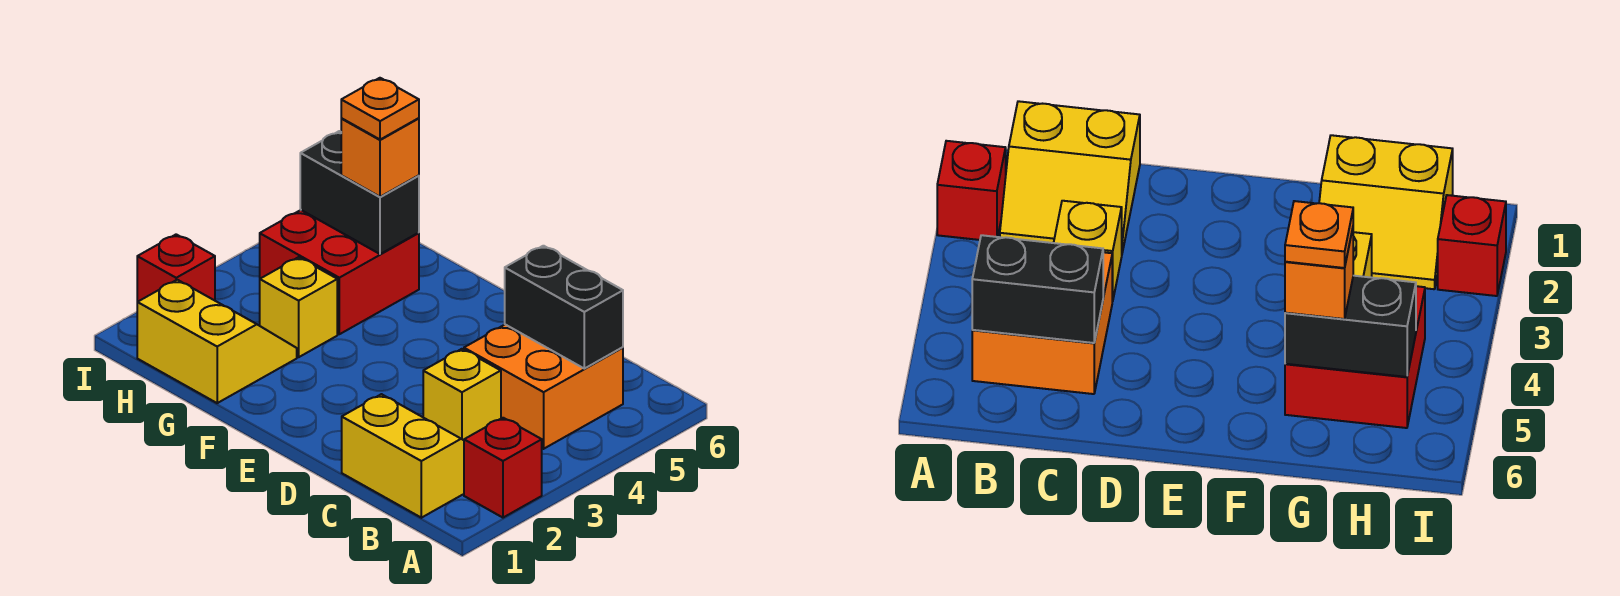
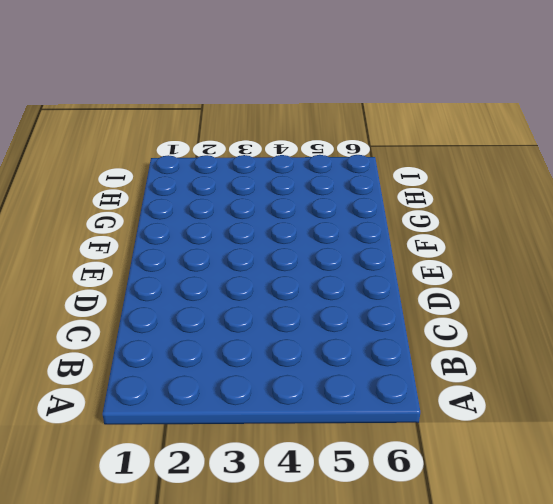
none -> red brick A2 level 1
none -> yellow slope B1:C2 level 1 top 1
none -> orange brick B4:C5 level 1

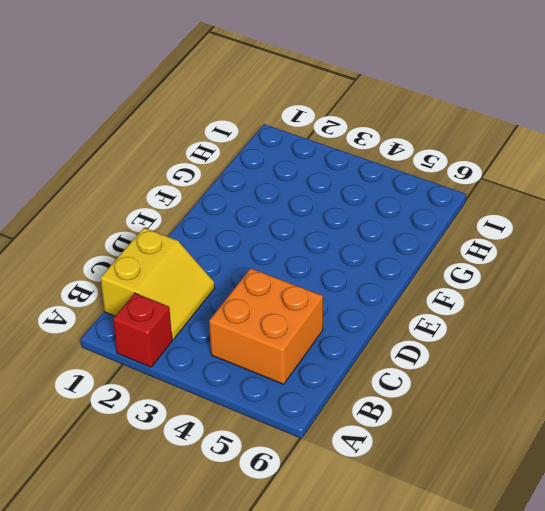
none -> yellow brick C3 level 1
none -> yellow slope G1:H2 level 1 top 1
none -> yellow brick G3 level 1

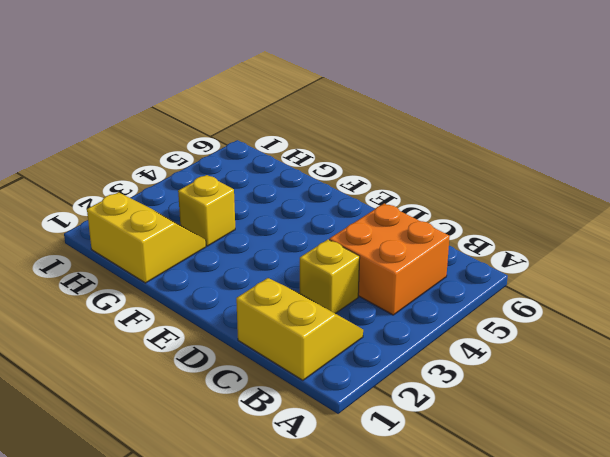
none -> red brick A2 level 1
none -> red brick G4:H5 level 1
none -> red brick I2 level 1

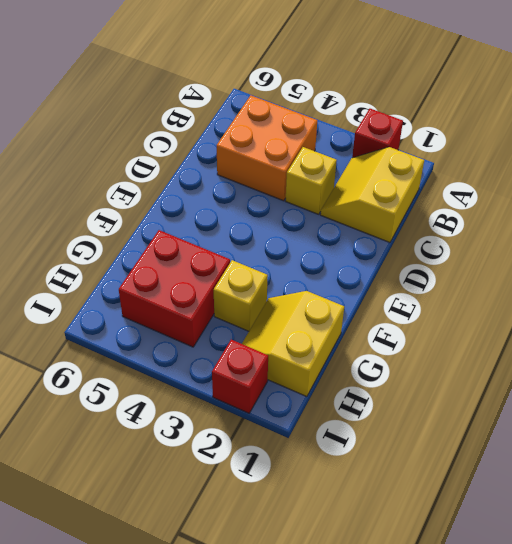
none -> black brick B5:C5 level 2
none -> black brick G5:H5 level 2
none -> orange brick G5 level 3

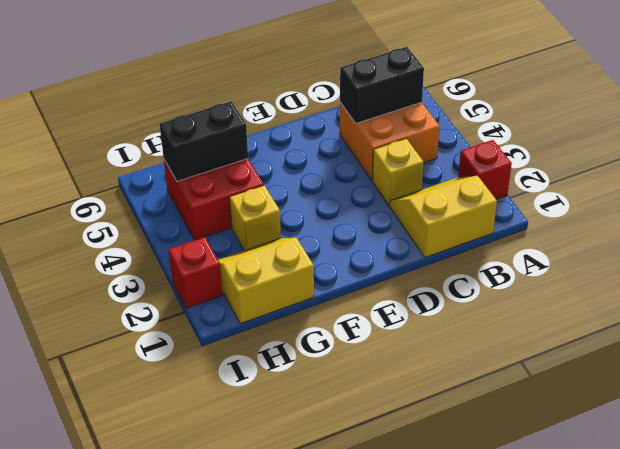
none -> orange brick G5 level 3
none -> orange plate G5 level 4

